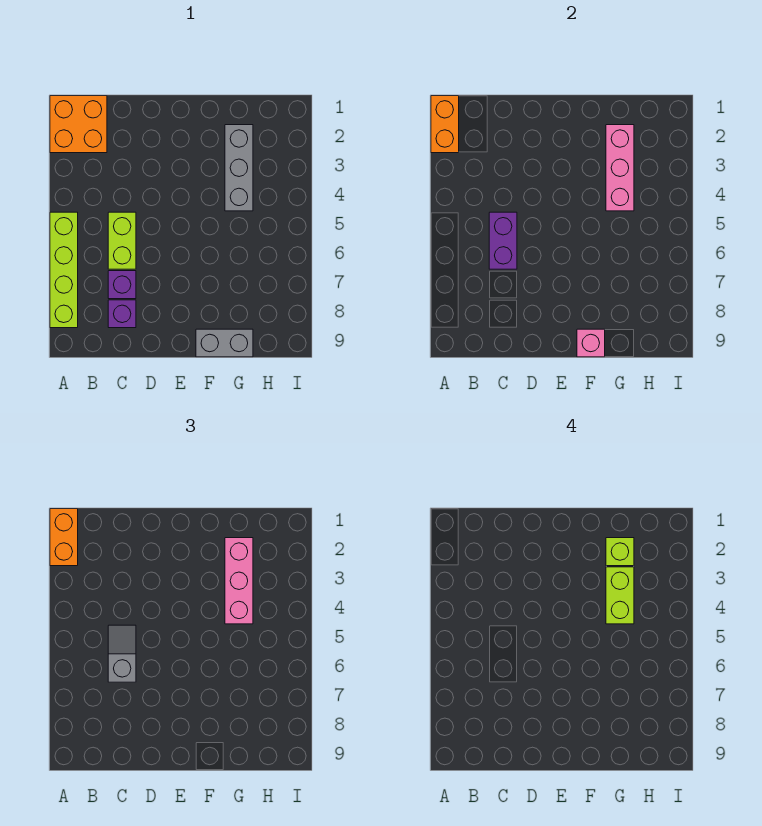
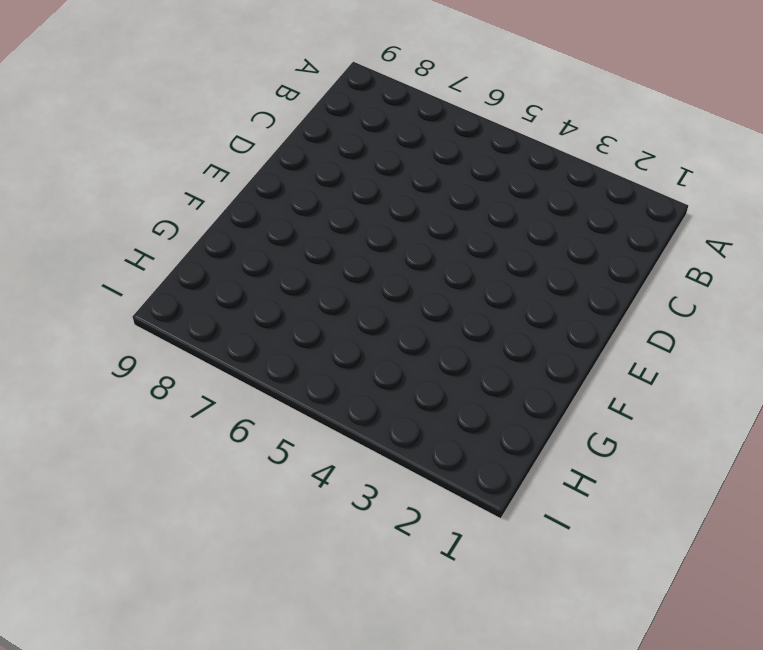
none -> orange brick A1:B2 level 1
none -> lime brick A5:A8 level 1
none -> lime brick C5:C6 level 1

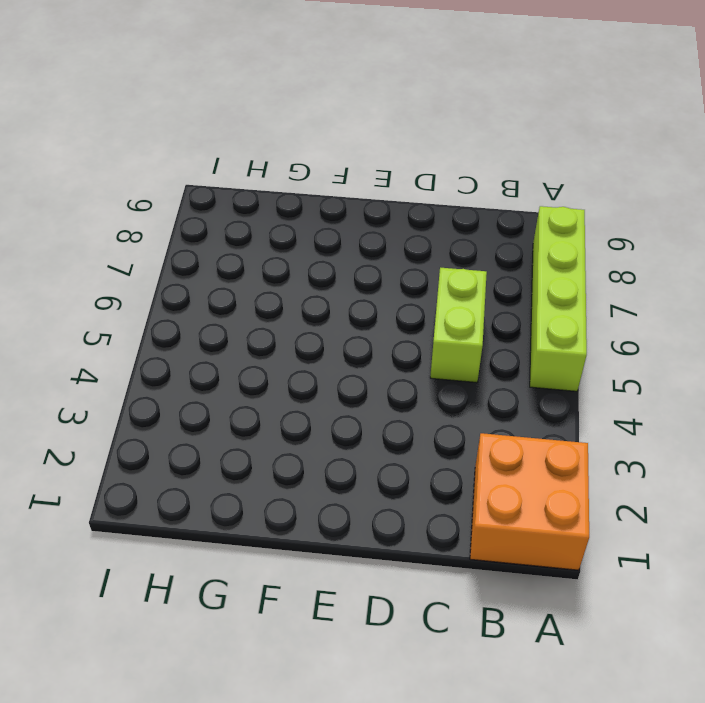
none -> purple brick C7 level 1
none -> purple brick C8 level 1
none -> grey brick F9:G9 level 1

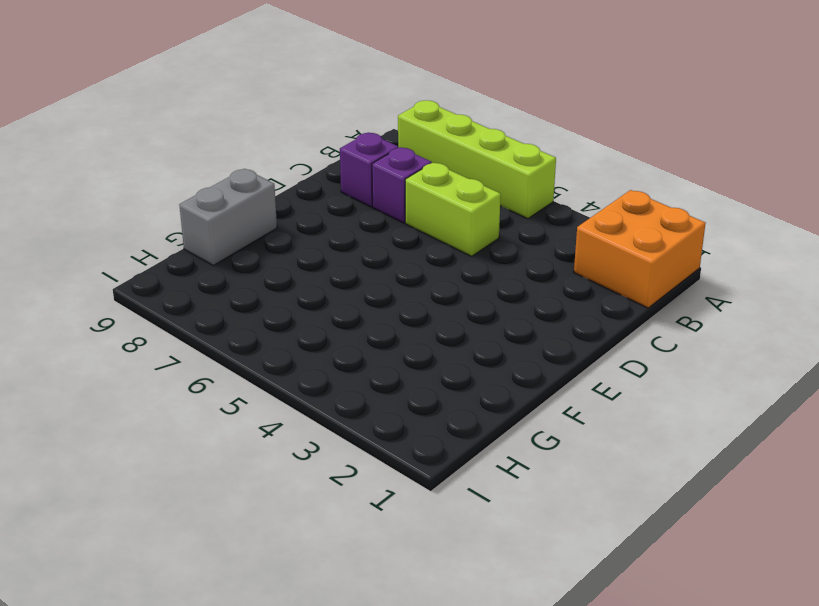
none -> grey brick G2:G4 level 1
none -> orange brick A1:A2 level 2
none -> purple brick C5:C6 level 2

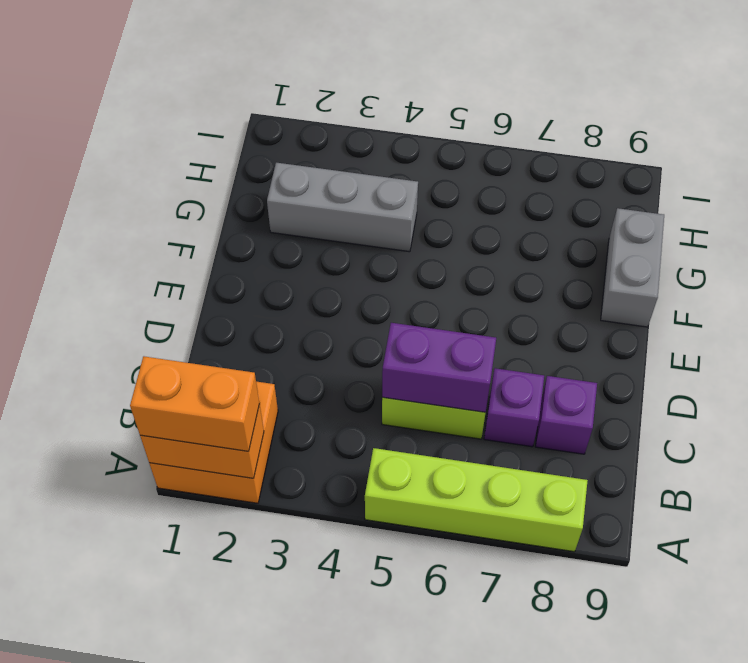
none -> pink brick F9 level 2
none -> pink brick G2:G4 level 2
none -> grey slope C5:C6 level 3 top 6

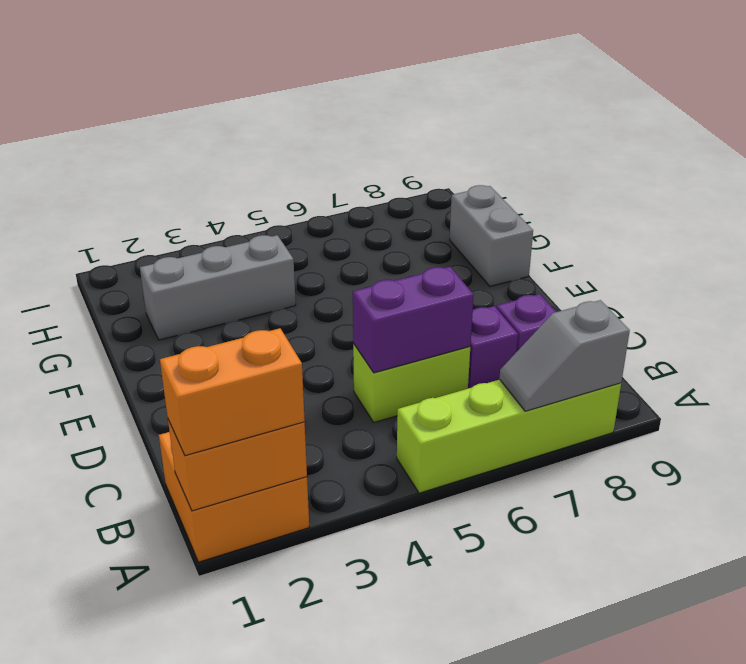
grey slope A7:A8 level 2 top 8 -> grey slope C5:C6 level 3 top 6
none -> pink brick F9 level 2
none -> pink brick G2:G4 level 2
none -> pink brick G2:G4 level 3

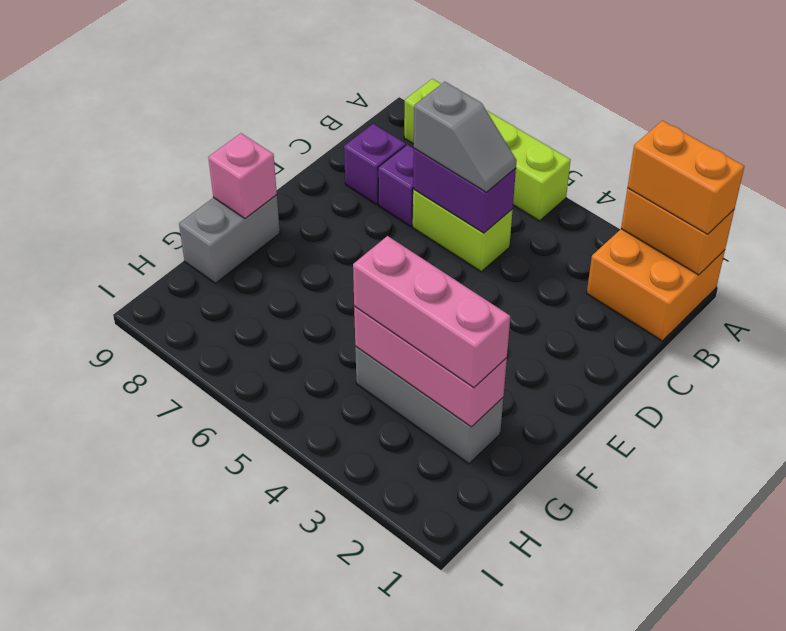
none -> lime brick G2 level 4
none -> lime brick G3:G4 level 4

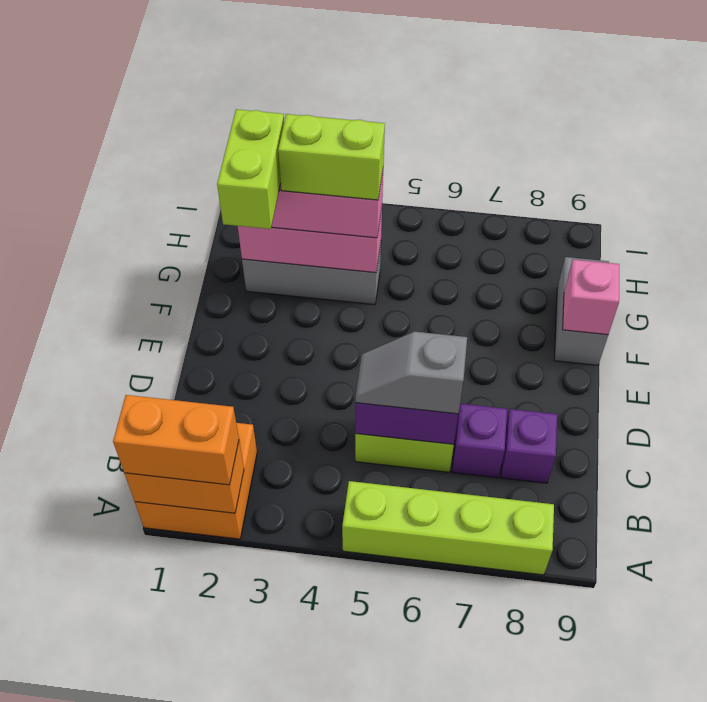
lime brick F2:G2 level 4 -> lime brick G2 level 4

